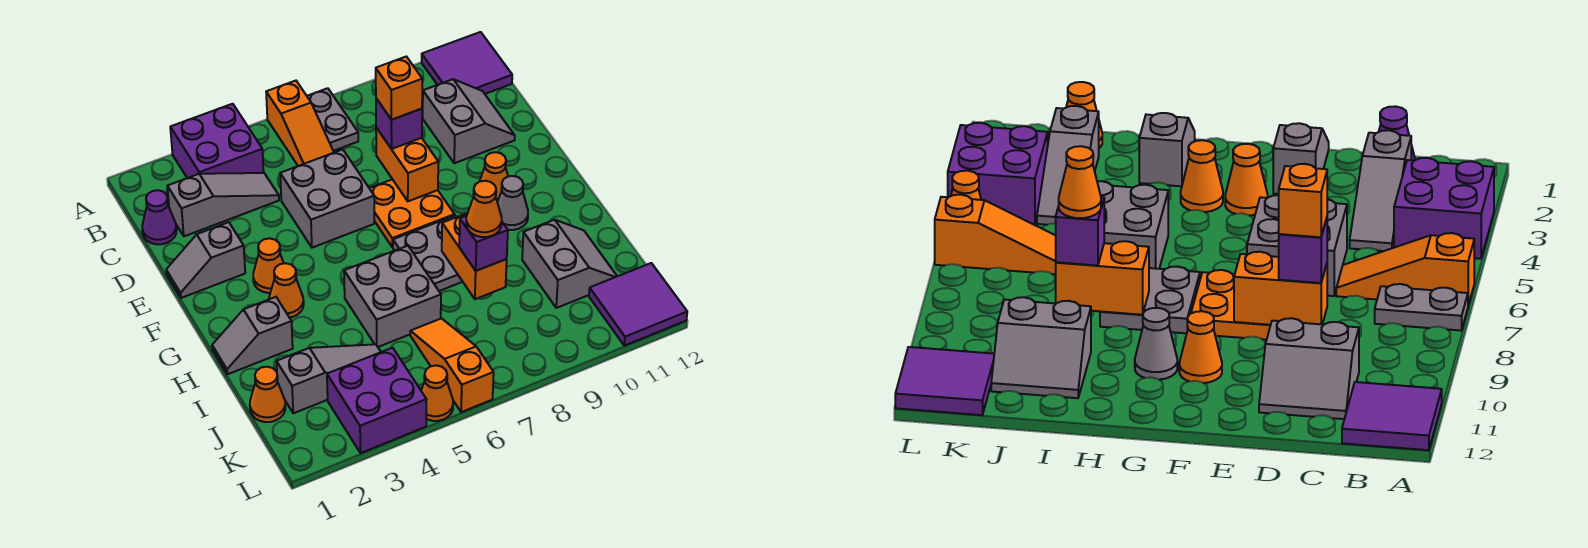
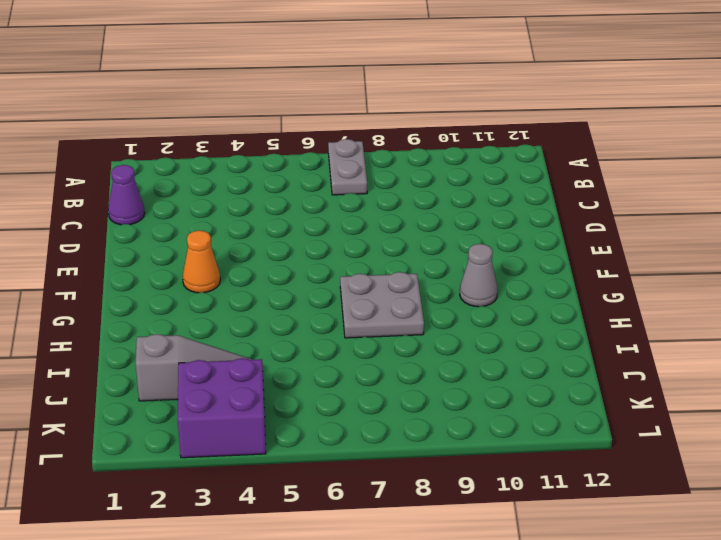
none -> purple brick A3:B4 level 1
none -> orange slope A6:C6 level 1 top A
none -> purple tile A11:B12 level 1
none -> grey slope C2:C4 level 1 top 2

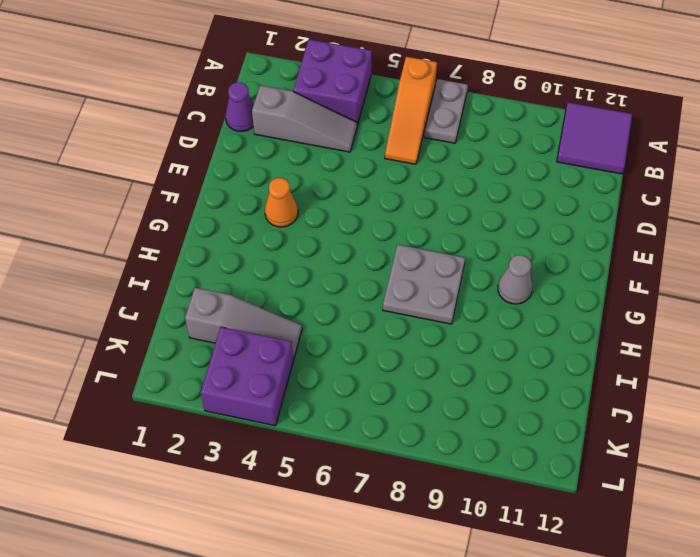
none -> grey slope C10:D11 level 1 top 10
none -> grey brick D5:E6 level 1
none -> grey slope E1:E2 level 1 top 2
none -> orange plate E7:F8 level 1

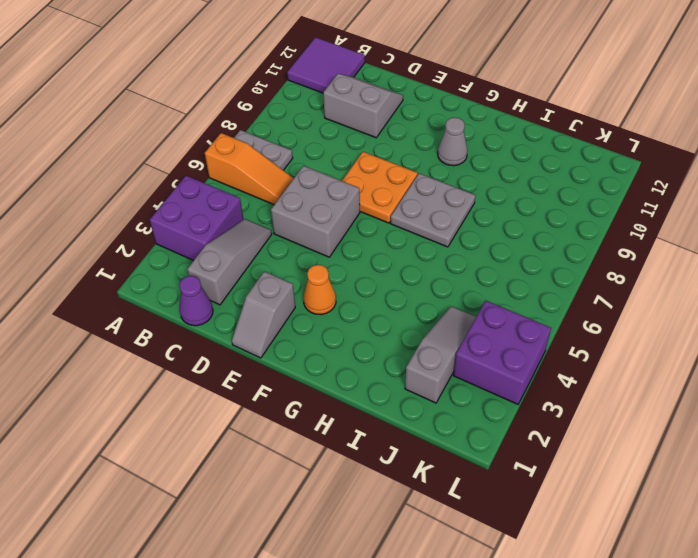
none -> orange cone F10 level 1
none -> orange cone G3 level 1
none -> grey slope H1:H2 level 1 top 2
none -> grey brick H5:I6 level 1

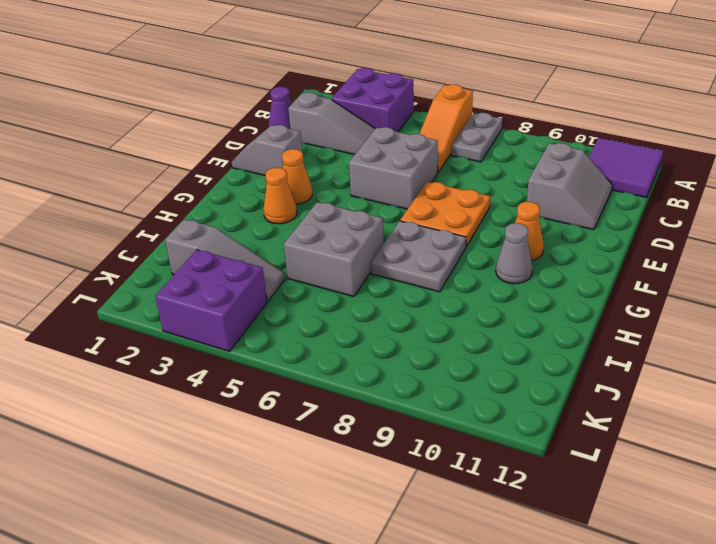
none -> grey slope H1:H2 level 1 top 2
none -> grey slope I10:J11 level 1 top 10
none -> orange cone J1 level 1
none -> orange slope J6:L6 level 1 top L

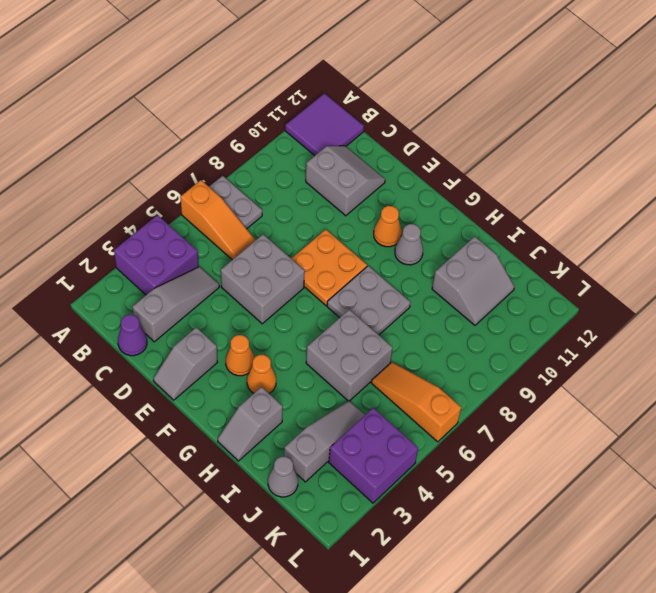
grey slope I10:J11 level 1 top I -> grey slope I10:J11 level 1 top 10
grey cone J1 level 1 -> orange cone J1 level 1
none -> purple tile K11:L12 level 1
none -> orange cone L5 level 1
none -> orange brick D8:E8 level 2
none -> orange brick H8:I8 level 2

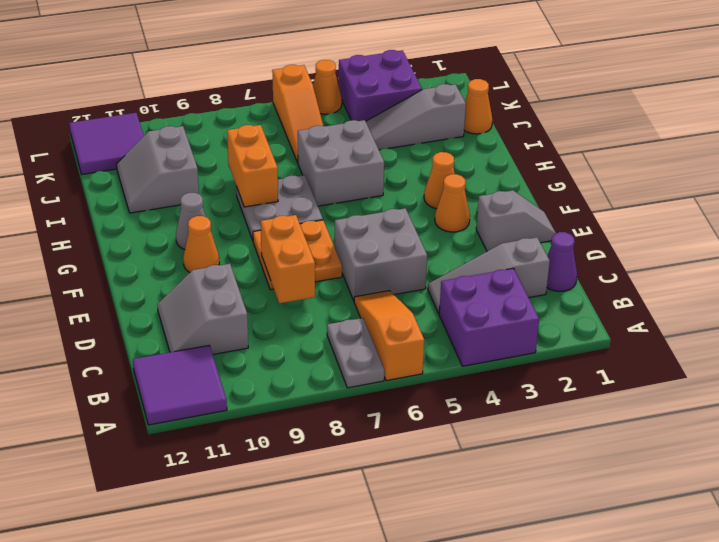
none -> grey slope H1:H2 level 1 top 2
none -> purple brick D8 level 3
none -> purple brick I8 level 3
none -> orange brick D8 level 4

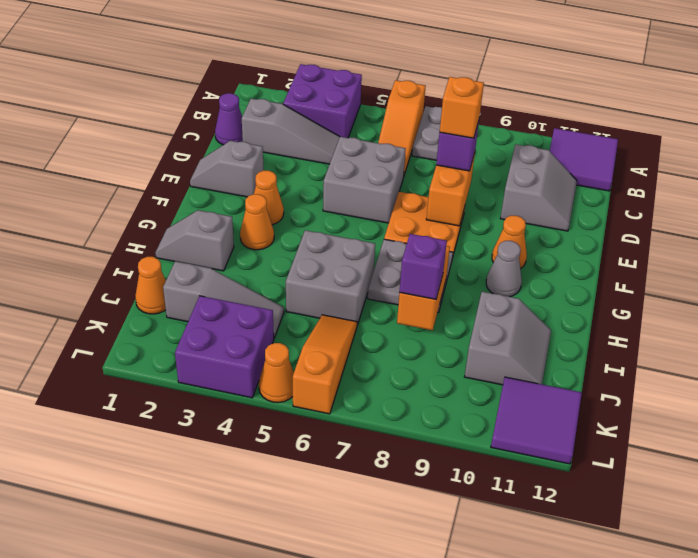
none -> orange cone I8 level 4

